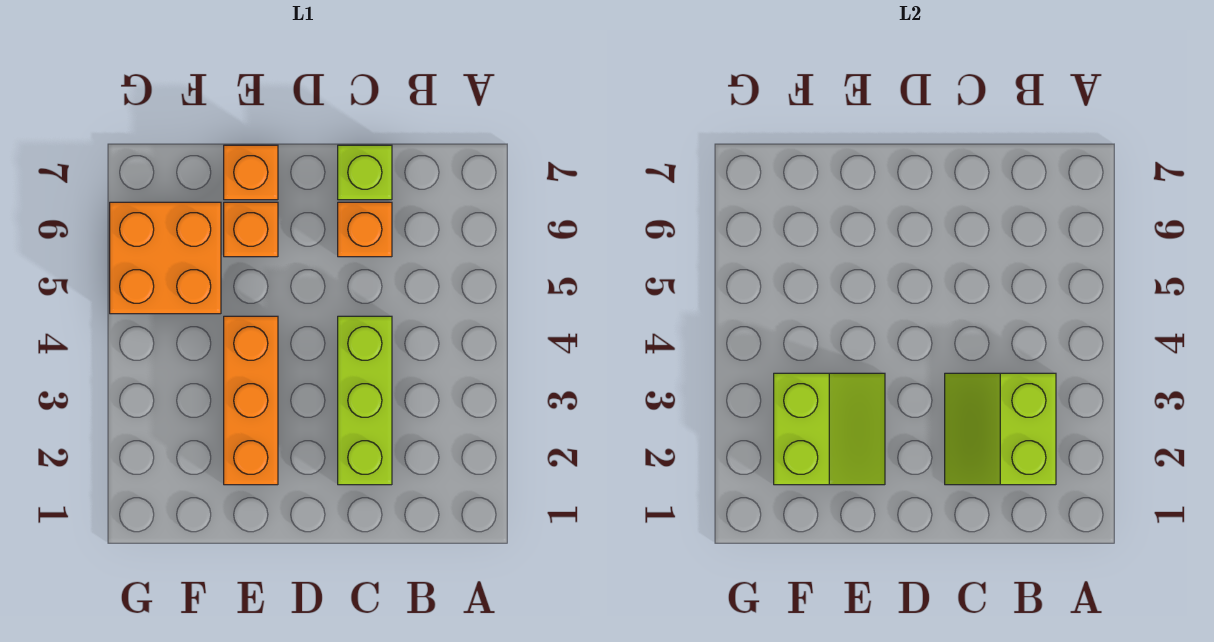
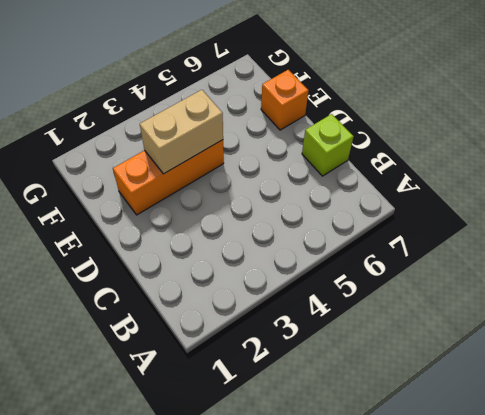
tan brick E3:E4 level 2 -> lime slope E2:F3 level 2 top F
none -> lime brick C2:C4 level 1
none -> orange brick C6 level 1

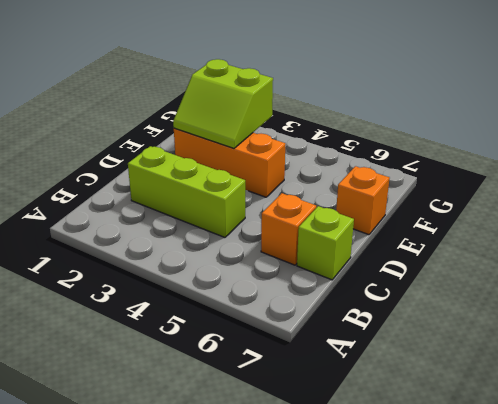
none -> orange brick E6 level 1
none -> orange brick F5:G6 level 1

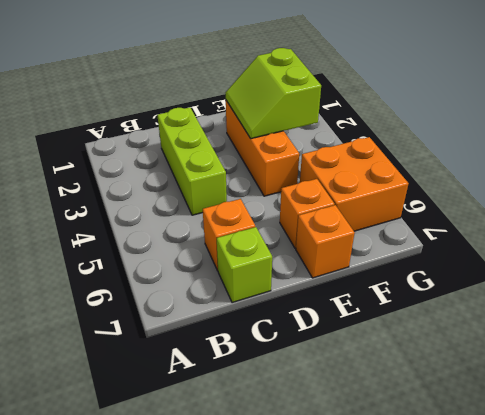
none -> lime slope B2:C3 level 2 top B

